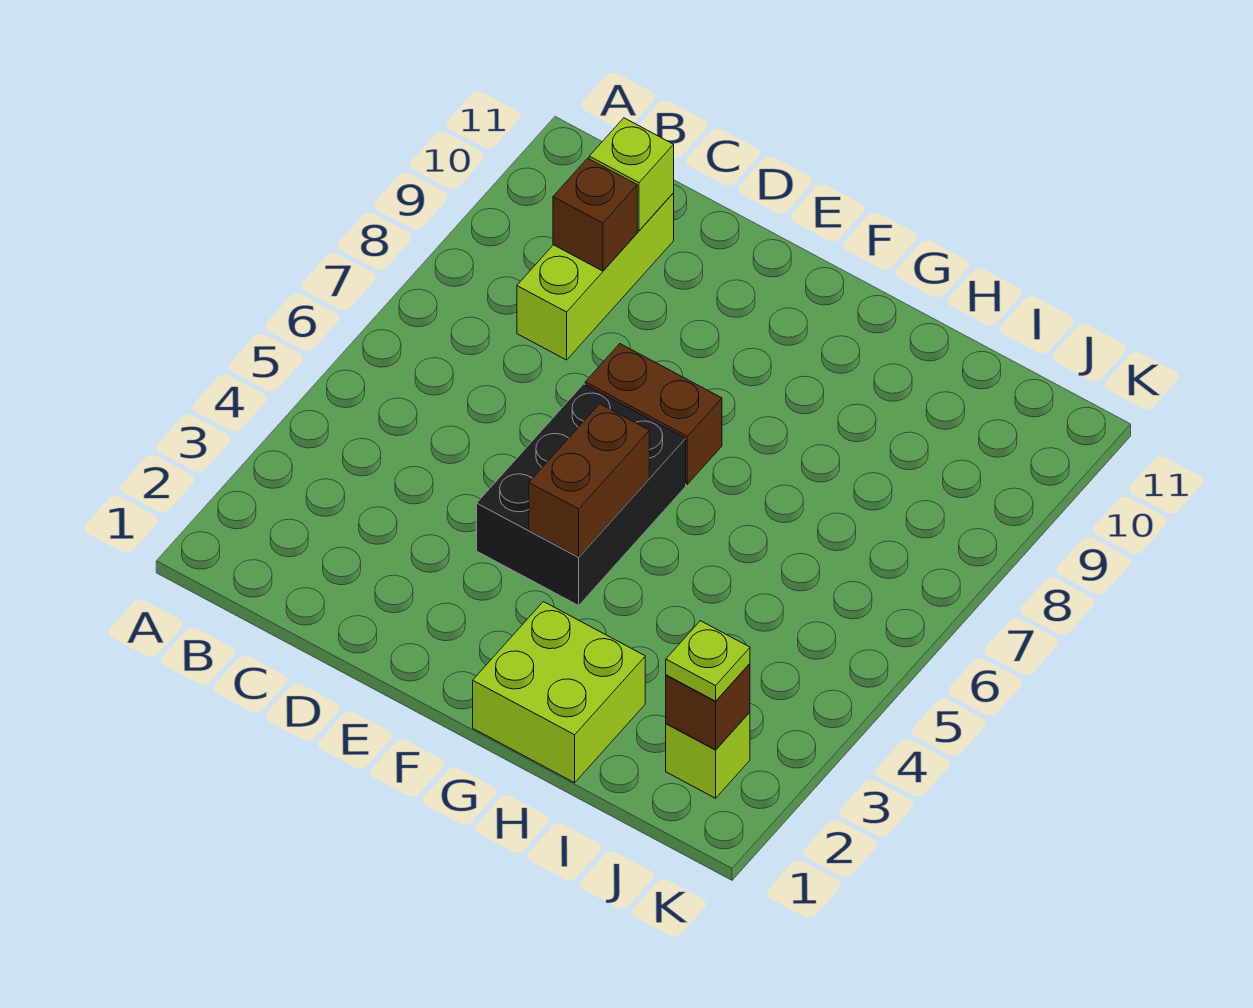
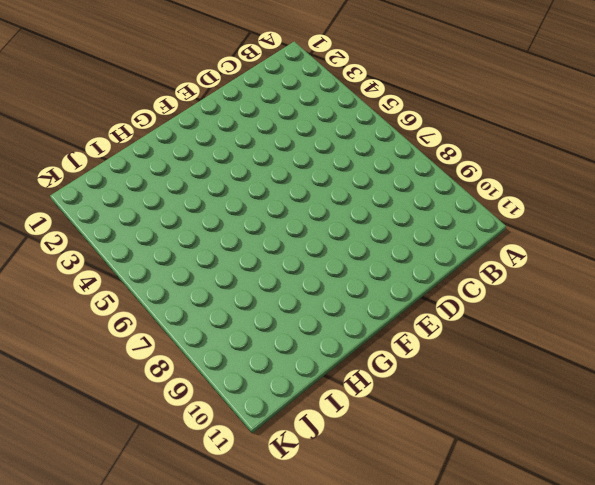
none -> lime brick C8:C10 level 1
none -> black brick E4:F6 level 1

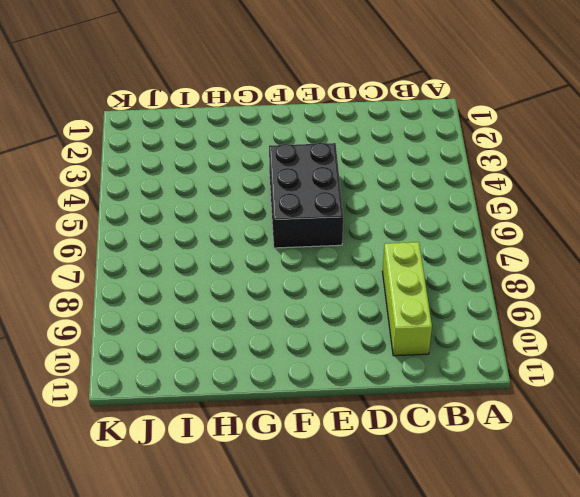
none -> brown brick E7:F7 level 1
none -> lime brick G1:H2 level 1

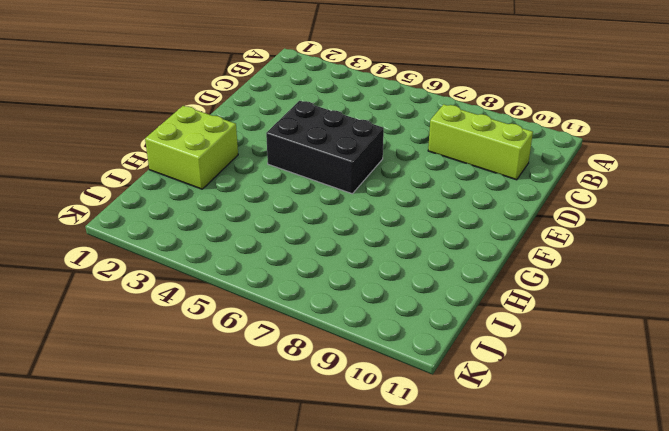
none -> brown brick E7:F7 level 1
none -> lime brick J2 level 1

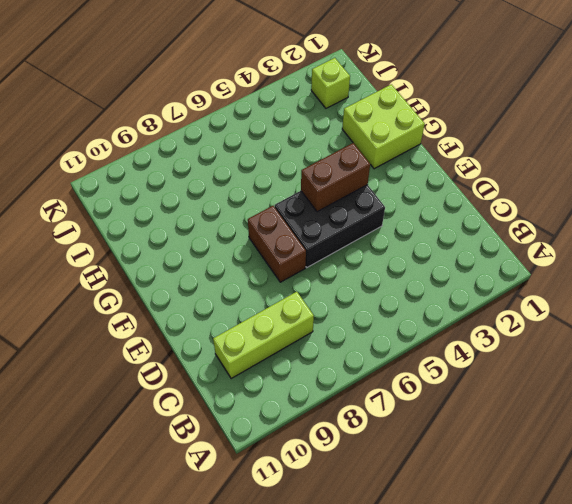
none -> brown brick C9 level 2
none -> lime brick C10 level 2

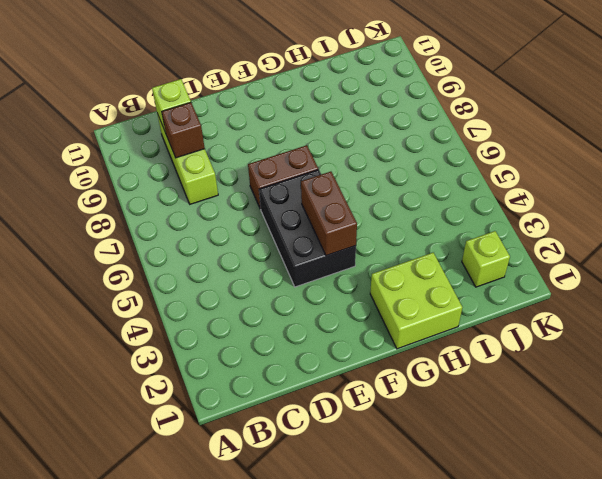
none -> brown brick J2 level 2
none -> lime plate J2 level 3

